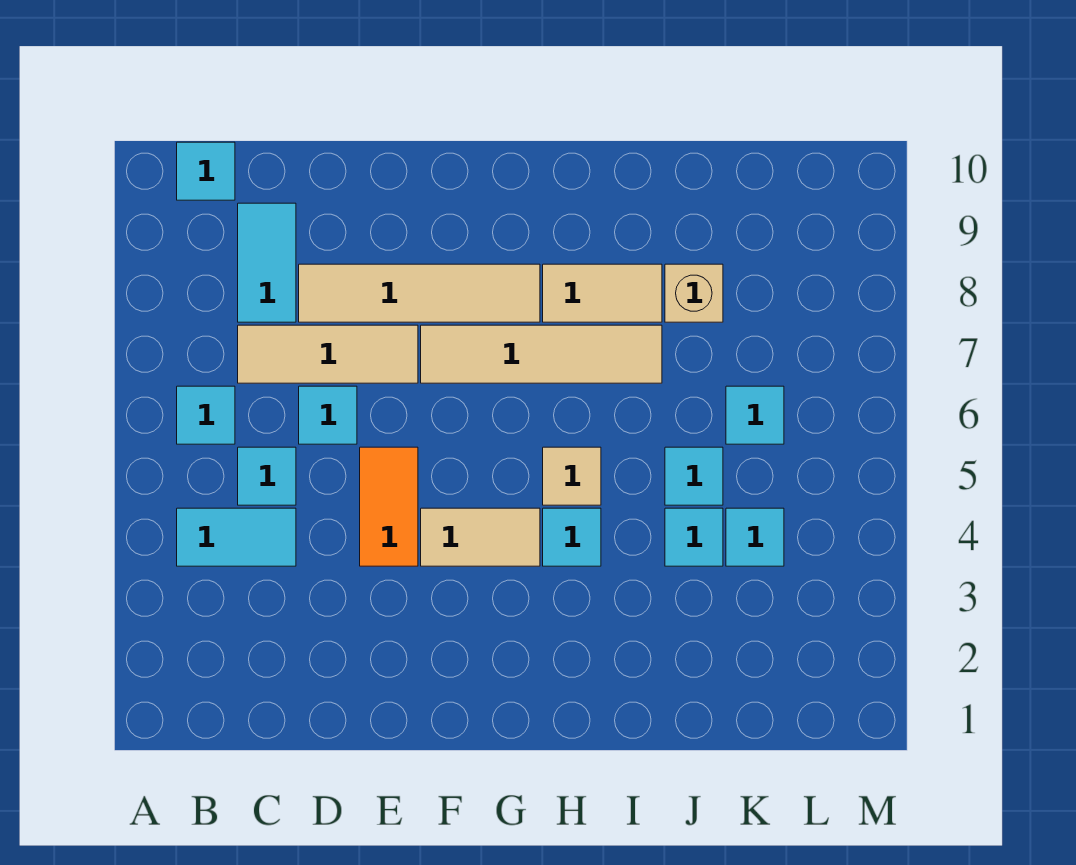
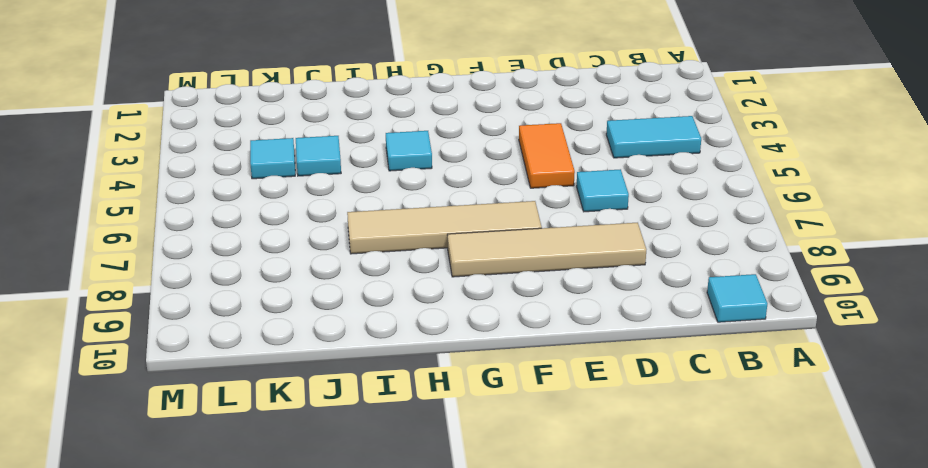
none -> cyan tile B6 level 1
none -> cyan tile C5 level 1
none -> tan tile C7:E7 level 1

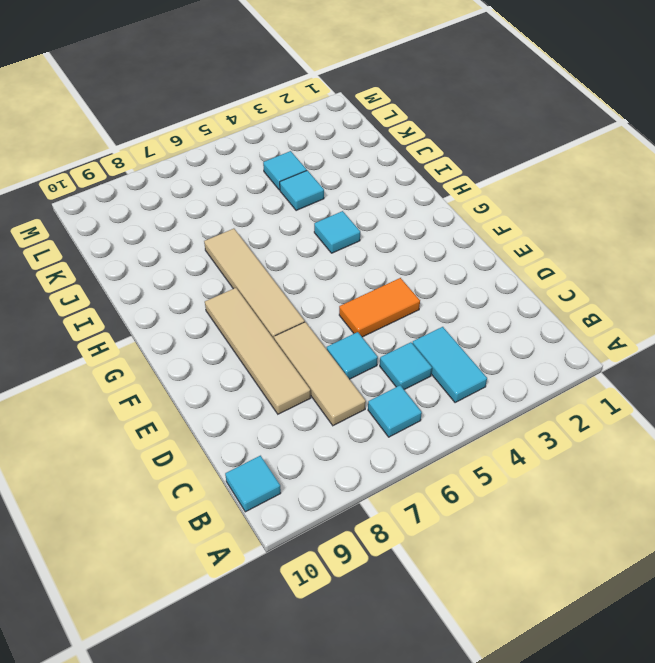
none -> cyan tile C8:C9 level 1
none -> tan tile F4:G4 level 1
none -> tan tile H5 level 1

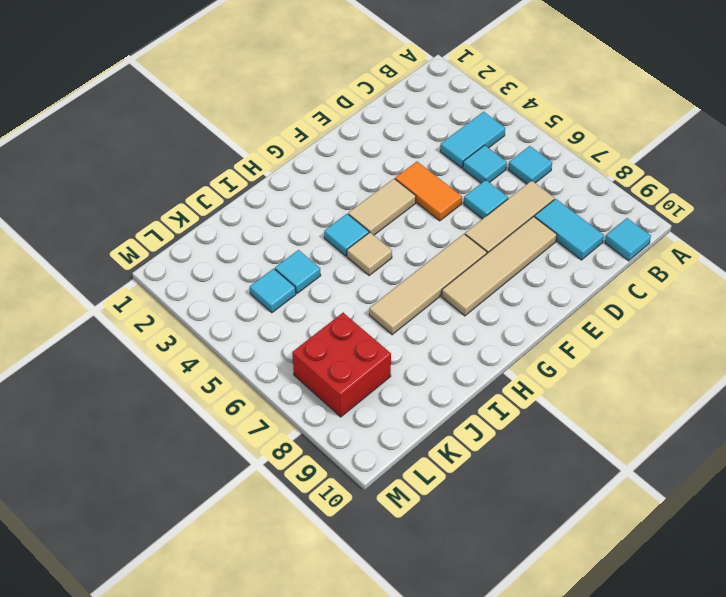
red brick K7:L8 level 1 -> none
none -> tan tile H8:I8 level 1
none -> cyan tile J5 level 1
none -> tan brick J8 level 1

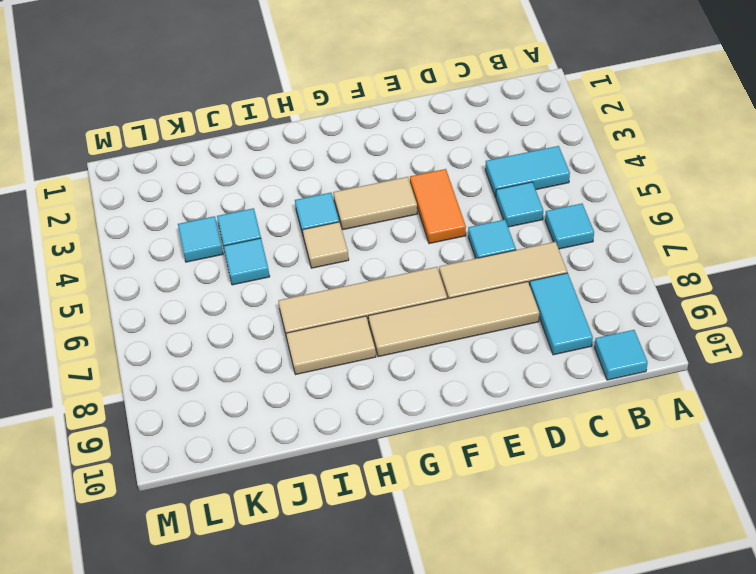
none -> tan brick J8 level 1
none -> cyan tile K6 level 1

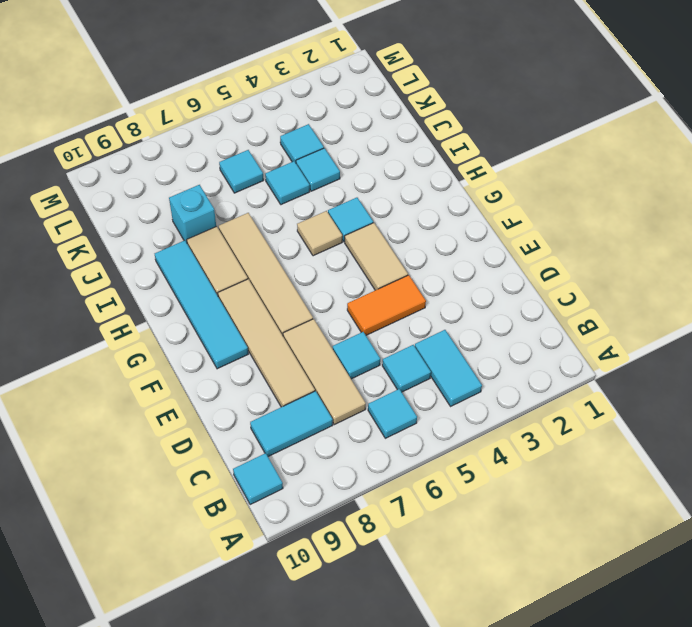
cyan tile F9:I9 level 1 -> none
cyan brick J8 level 1 -> tan brick J8 level 1

